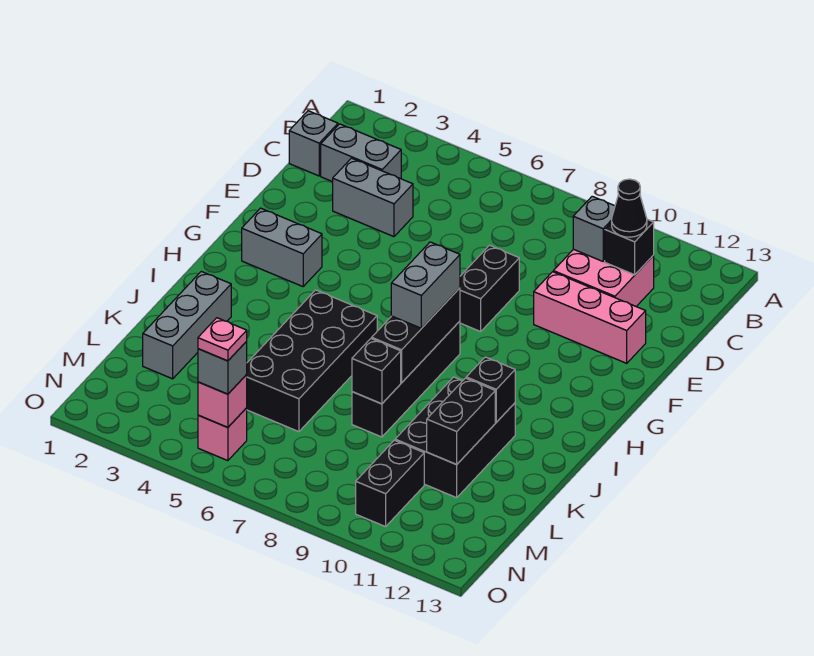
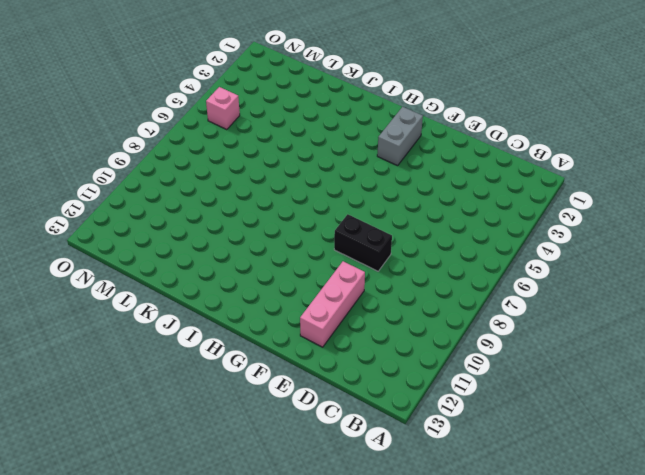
none -> grey brick C1 level 1
none -> grey brick C2:C3 level 1
none -> pink brick C10:D11 level 1

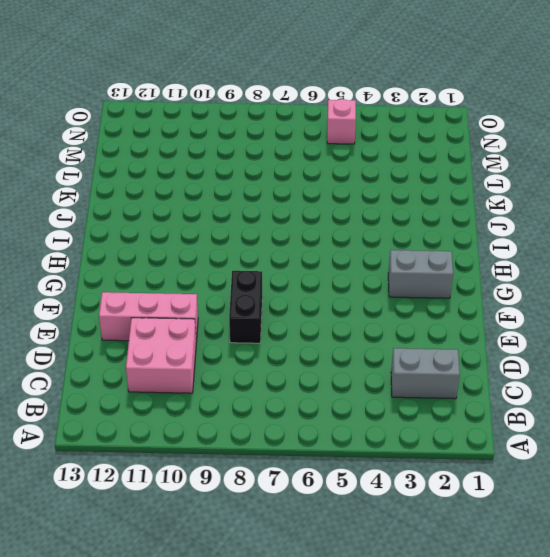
none -> grey brick C1 level 1
none -> grey brick D3:D4 level 1
none -> black brick H8:K8 level 1

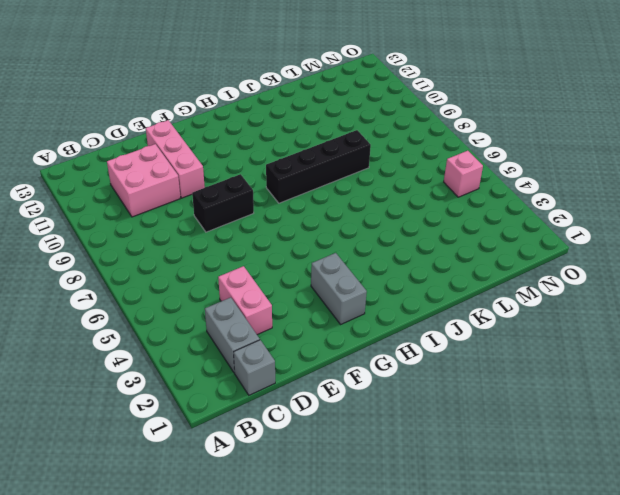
pink brick D3:D4 level 1 -> grey brick D3:D4 level 1
none -> black brick I5:L6 level 1
none -> grey brick J2:L2 level 1
none -> black brick J10:L11 level 1

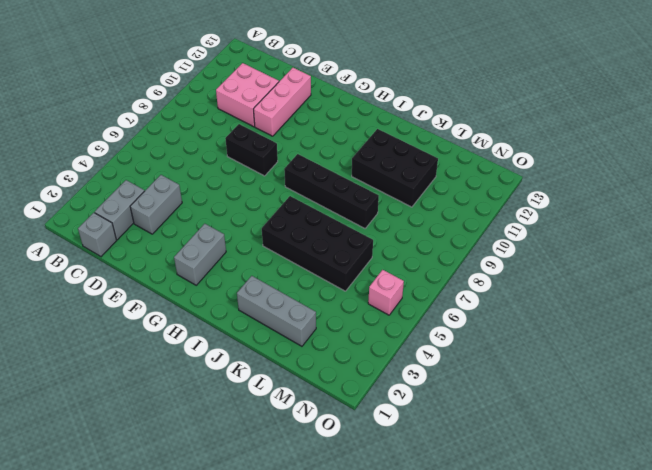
none -> black brick M10:N10 level 1
none -> grey brick C10 level 2
none -> black brick C11 level 2

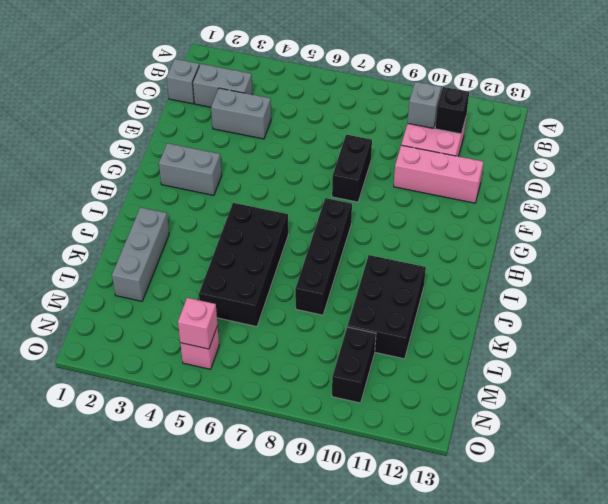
none -> black brick H8:J8 level 2
none -> black brick J11 level 2
none -> black brick K8 level 2

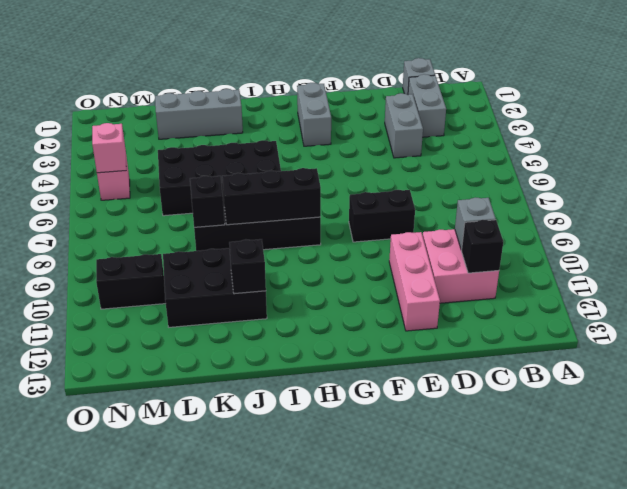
none -> black brick K11:L11 level 2
none -> black cone C11 level 3
none -> grey brick H8:I8 level 3

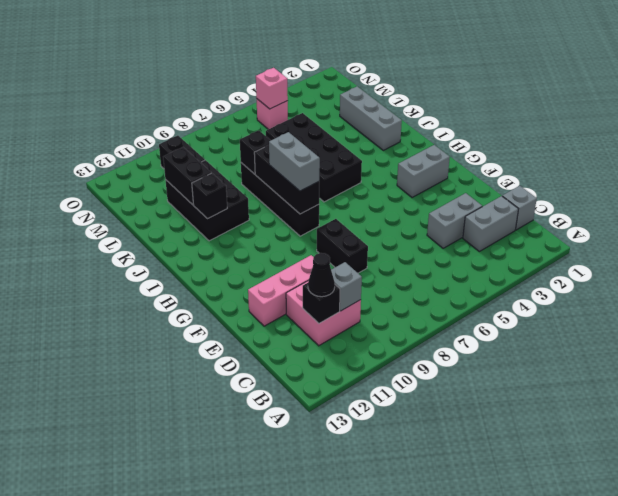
none -> grey brick N5 level 3
none -> pink plate N5 level 4

